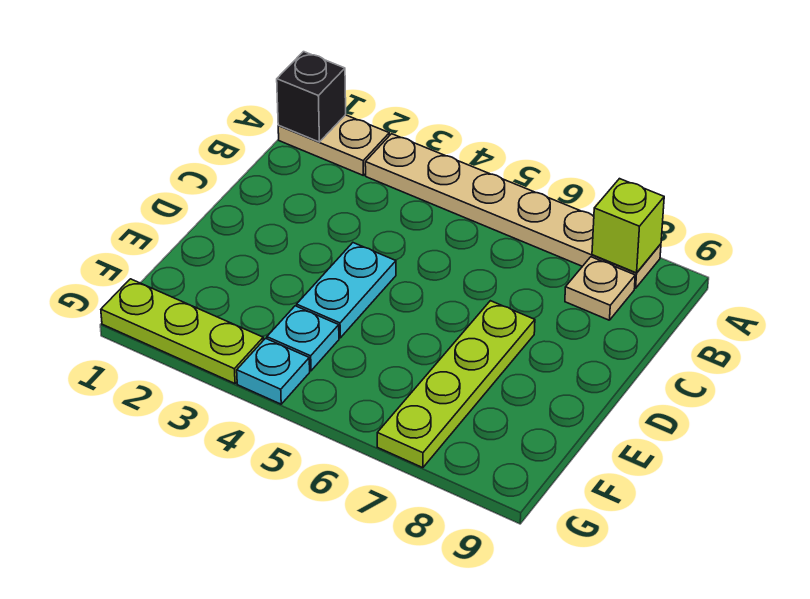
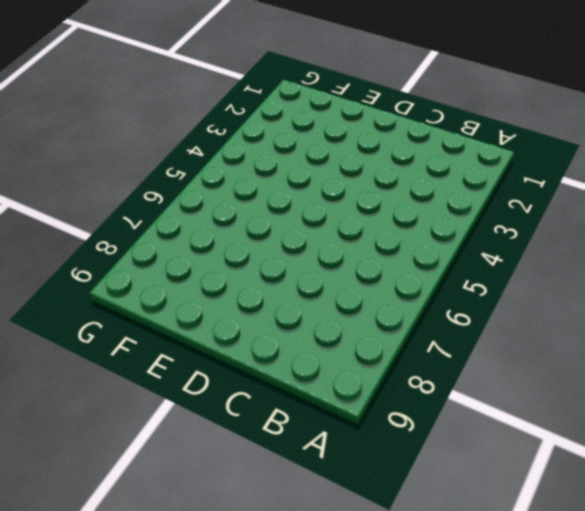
none -> tan plate A1:A2 level 1
none -> tan plate A3:A8 level 1

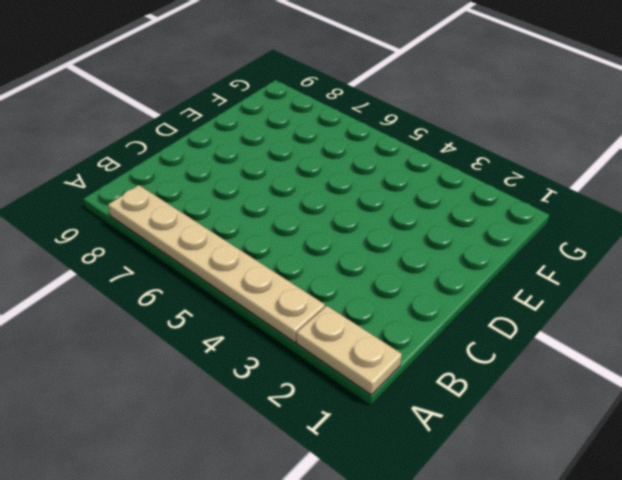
none -> tan plate B8 level 1
none -> cyan plate D4:E4 level 1

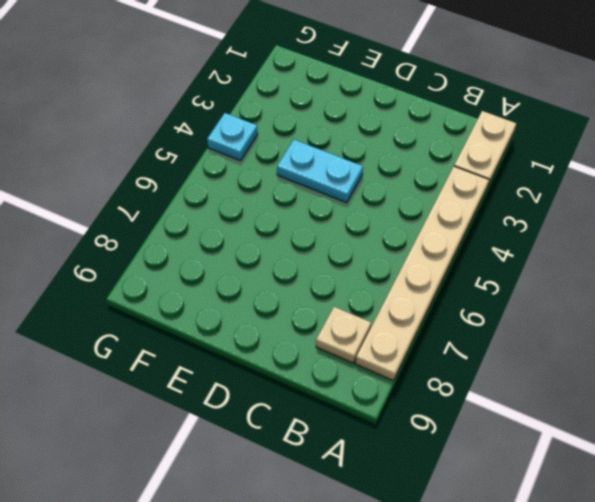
none -> lime plate D7:G7 level 1
none -> cyan plate F4 level 1

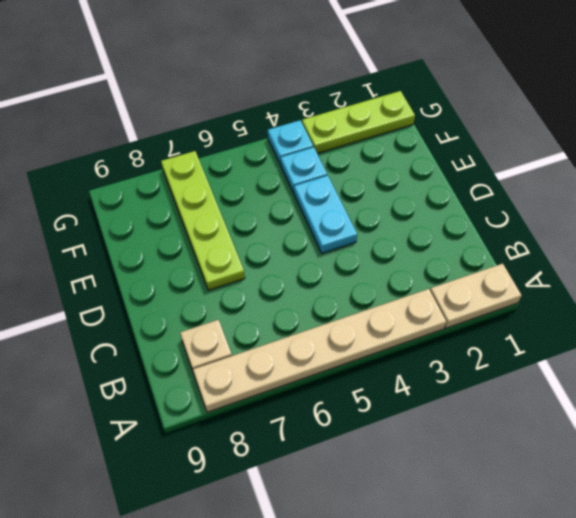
none -> black brick A1 level 2
none -> lime brick A8 level 2

